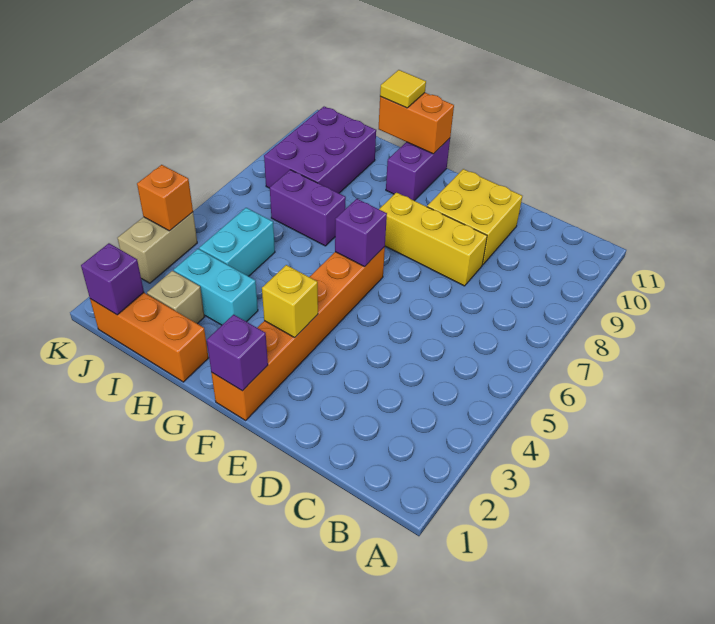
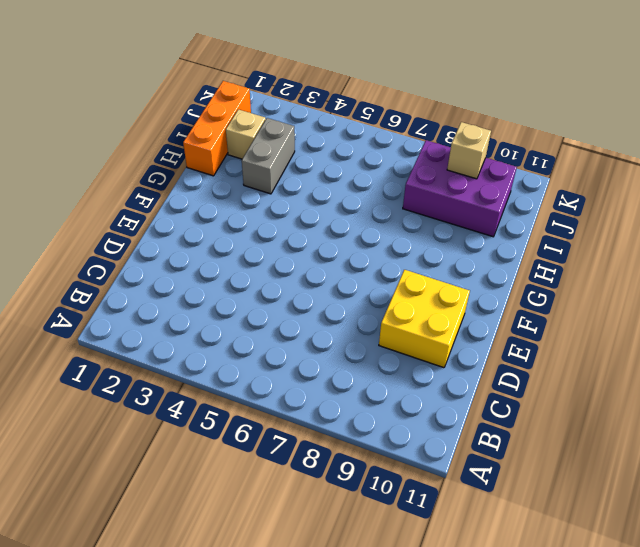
grey brick H3:I3 level 1 -> cyan brick H3:I3 level 1
tan brick J9 level 2 -> none
none -> yellow brick D8:F8 level 1
none -> orange brick F1:F6 level 1
none -> purple brick G10:G11 level 1

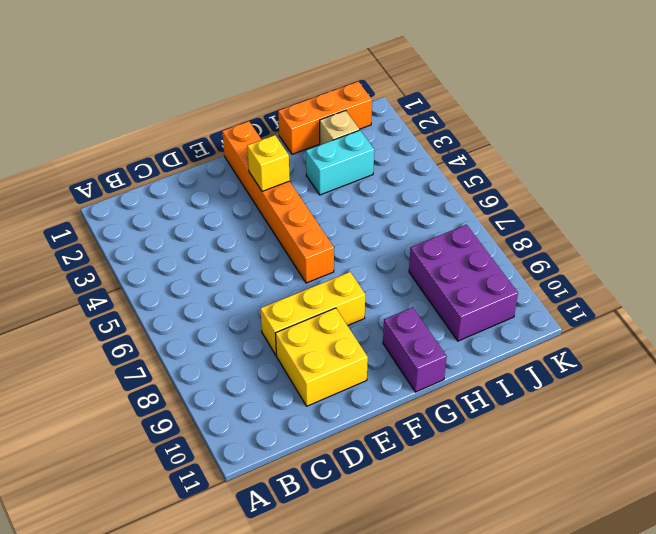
none -> purple brick H7:I7 level 1
none -> cyan brick I4:I5 level 1
none -> tan brick K3:K4 level 1

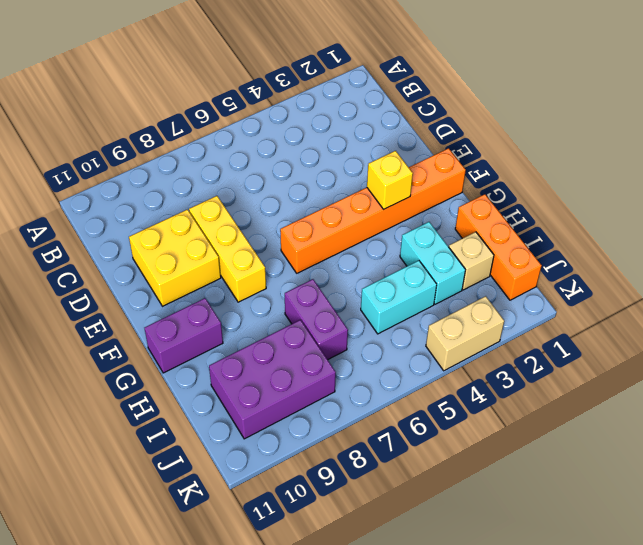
none -> purple brick F1 level 2
none -> purple brick F6 level 2
none -> orange brick G11:H11 level 2

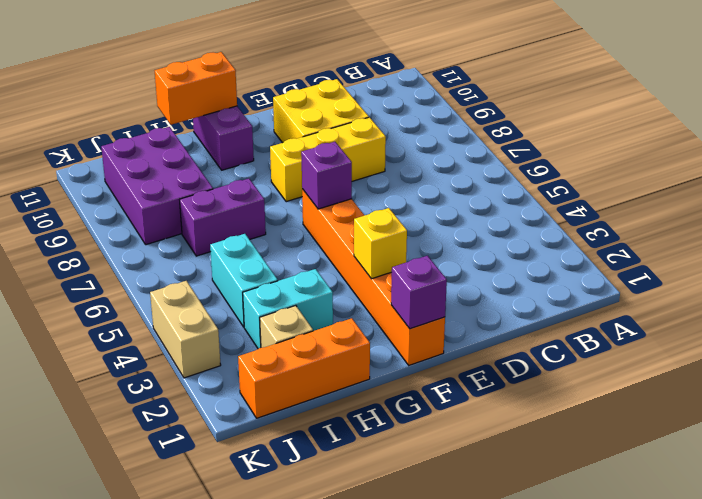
none -> purple brick J1 level 2
none -> orange brick K4 level 2
none -> yellow tile H11 level 3

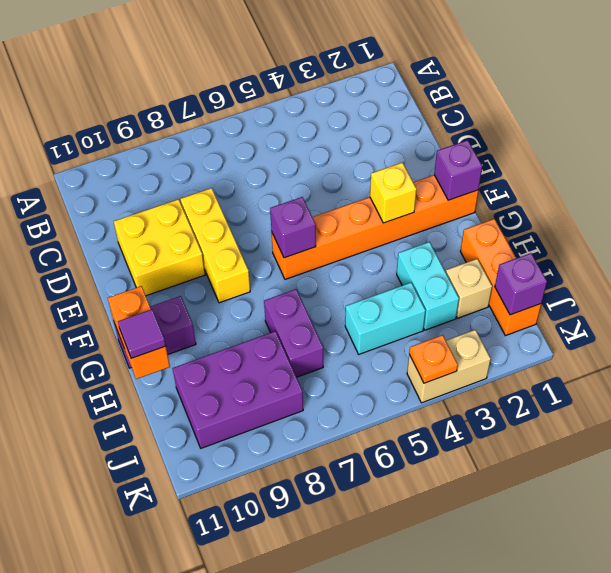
purple tile H11 level 3 -> yellow tile H11 level 3
orange plate K4 level 2 -> orange brick K4 level 2

